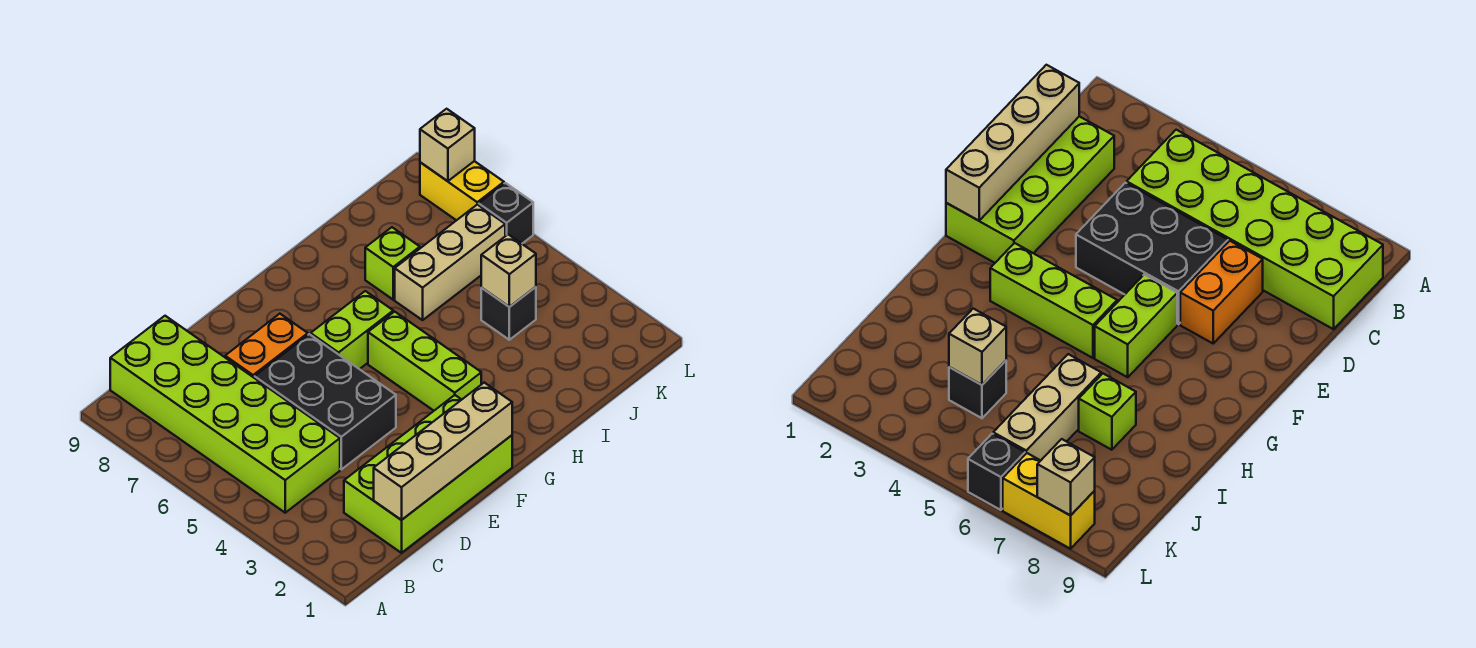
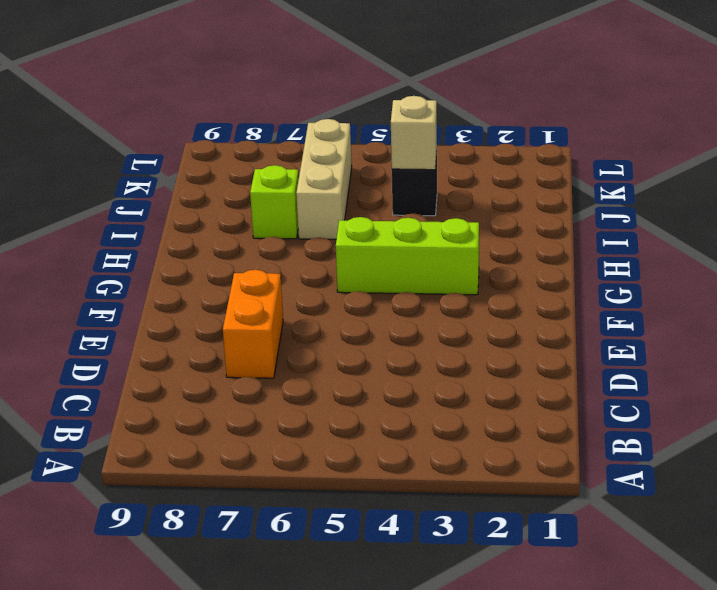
none -> lime brick B4:C9 level 1
none -> lime brick C1:F2 level 1
none -> black brick D4:E6 level 1

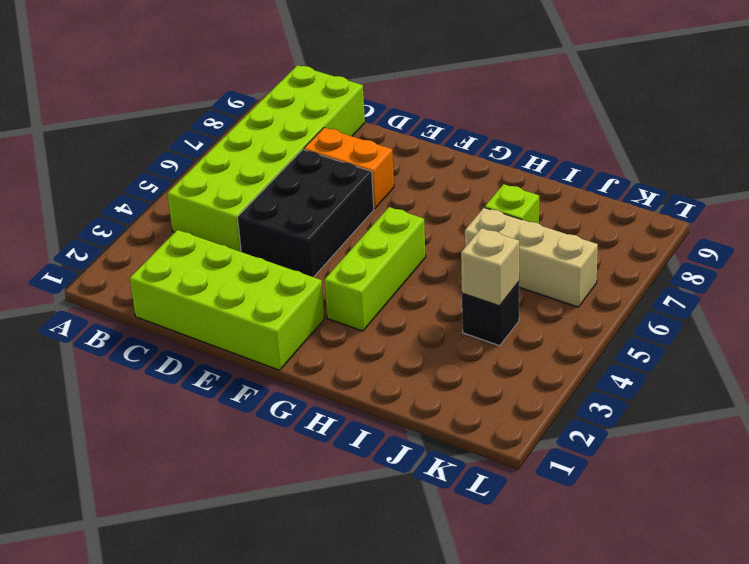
none -> lime brick F6:G6 level 1
none -> black brick L6 level 1
none -> yellow brick L7:L8 level 1

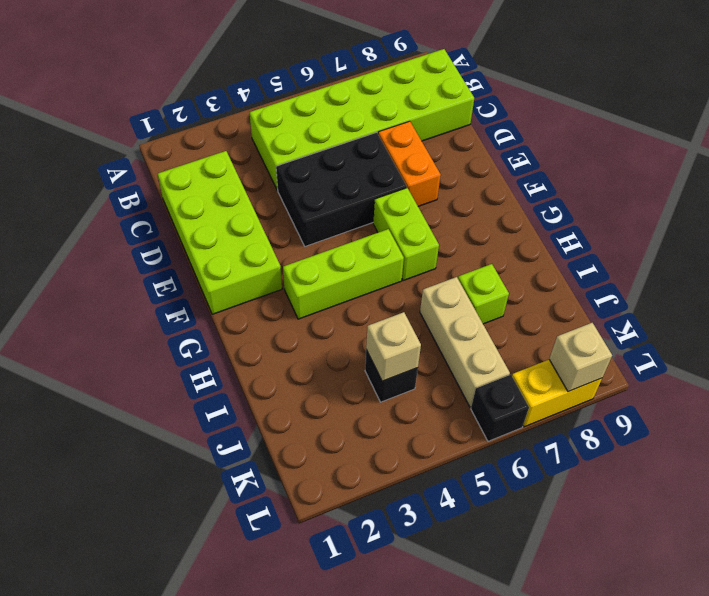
none -> tan brick C1:F1 level 2

